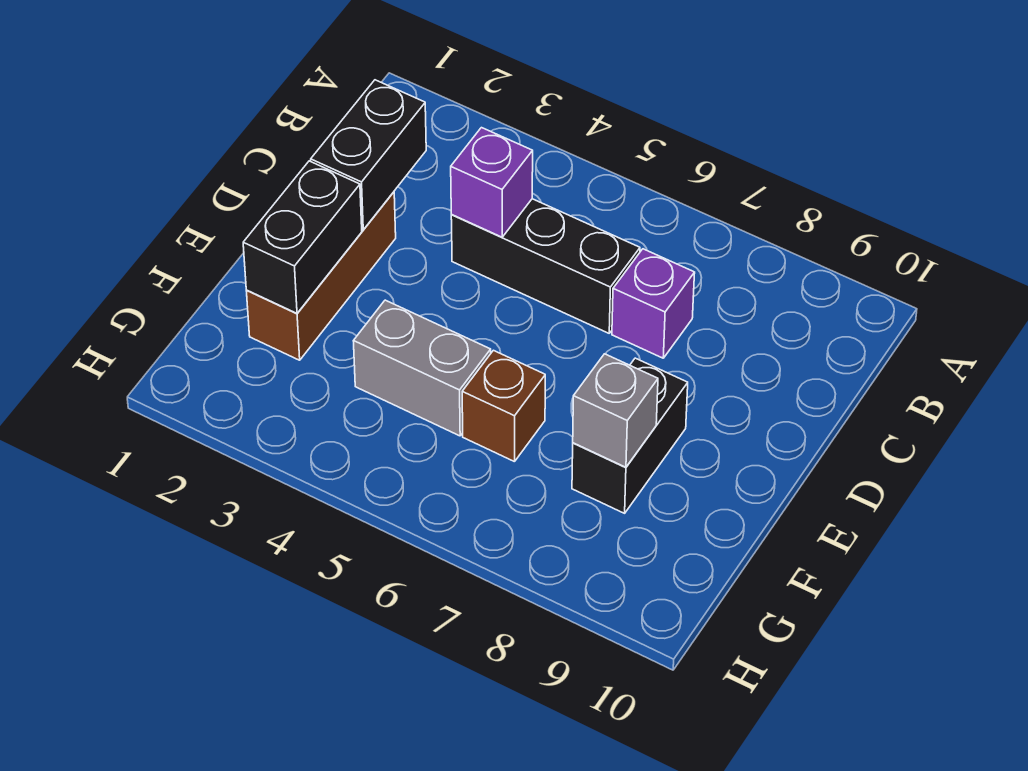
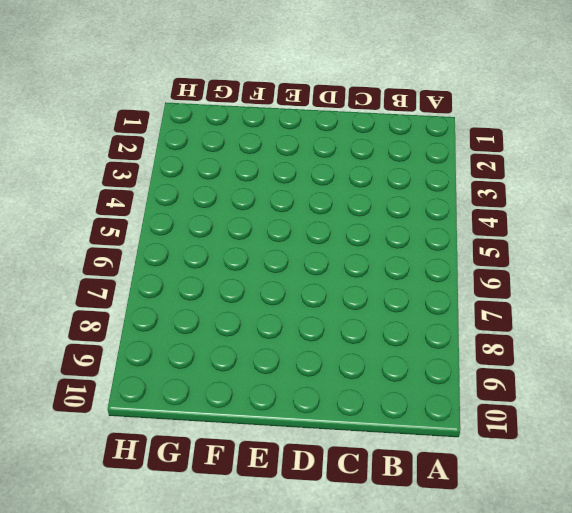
none -> black brick C4:C6 level 1
none -> purple brick C7 level 1

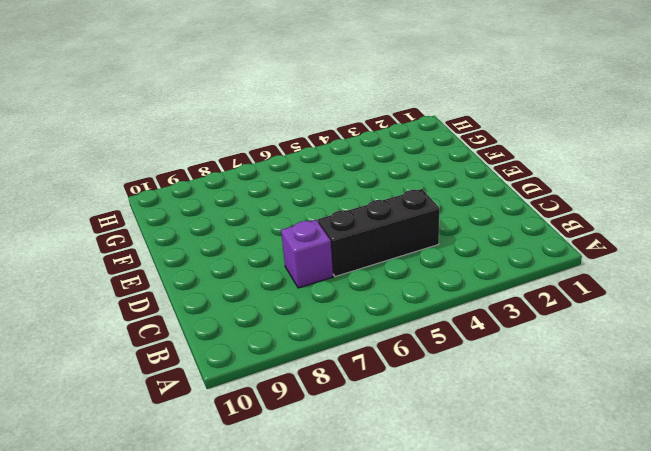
none -> brown brick D2:F2 level 1
none -> black brick E8:F8 level 1

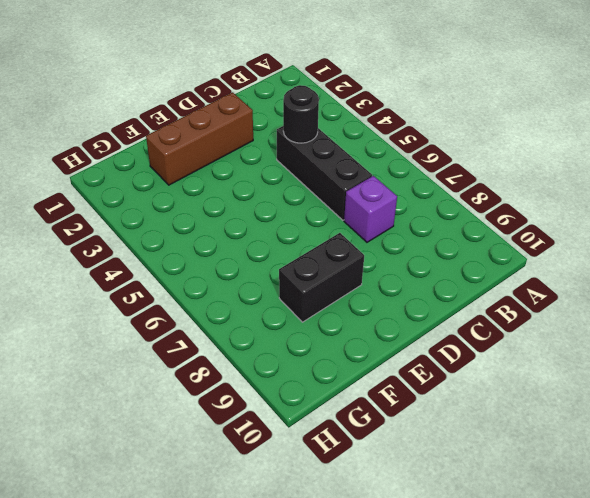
black round brick C4 level 2 -> purple brick C4 level 2
none -> grey brick F4:F5 level 1
none -> brown brick F6 level 1

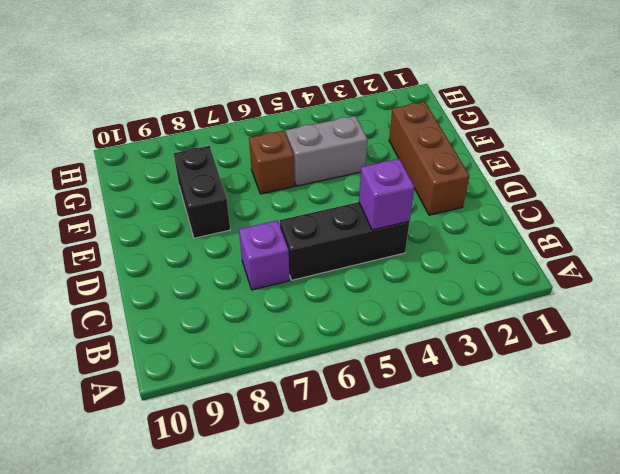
none -> black brick C2:D2 level 2
none -> black brick E2:F2 level 2

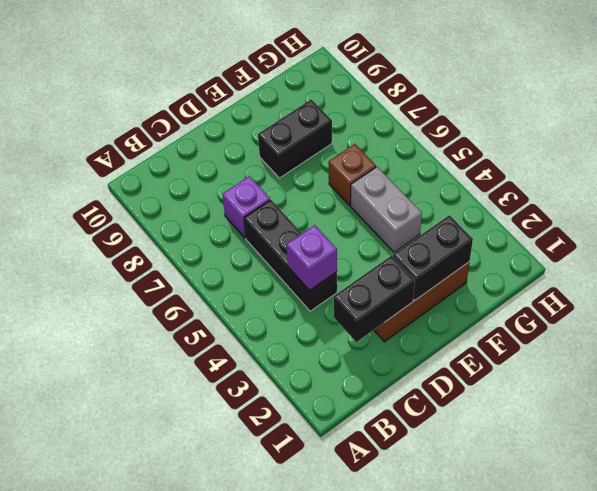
none -> grey brick F8 level 2

